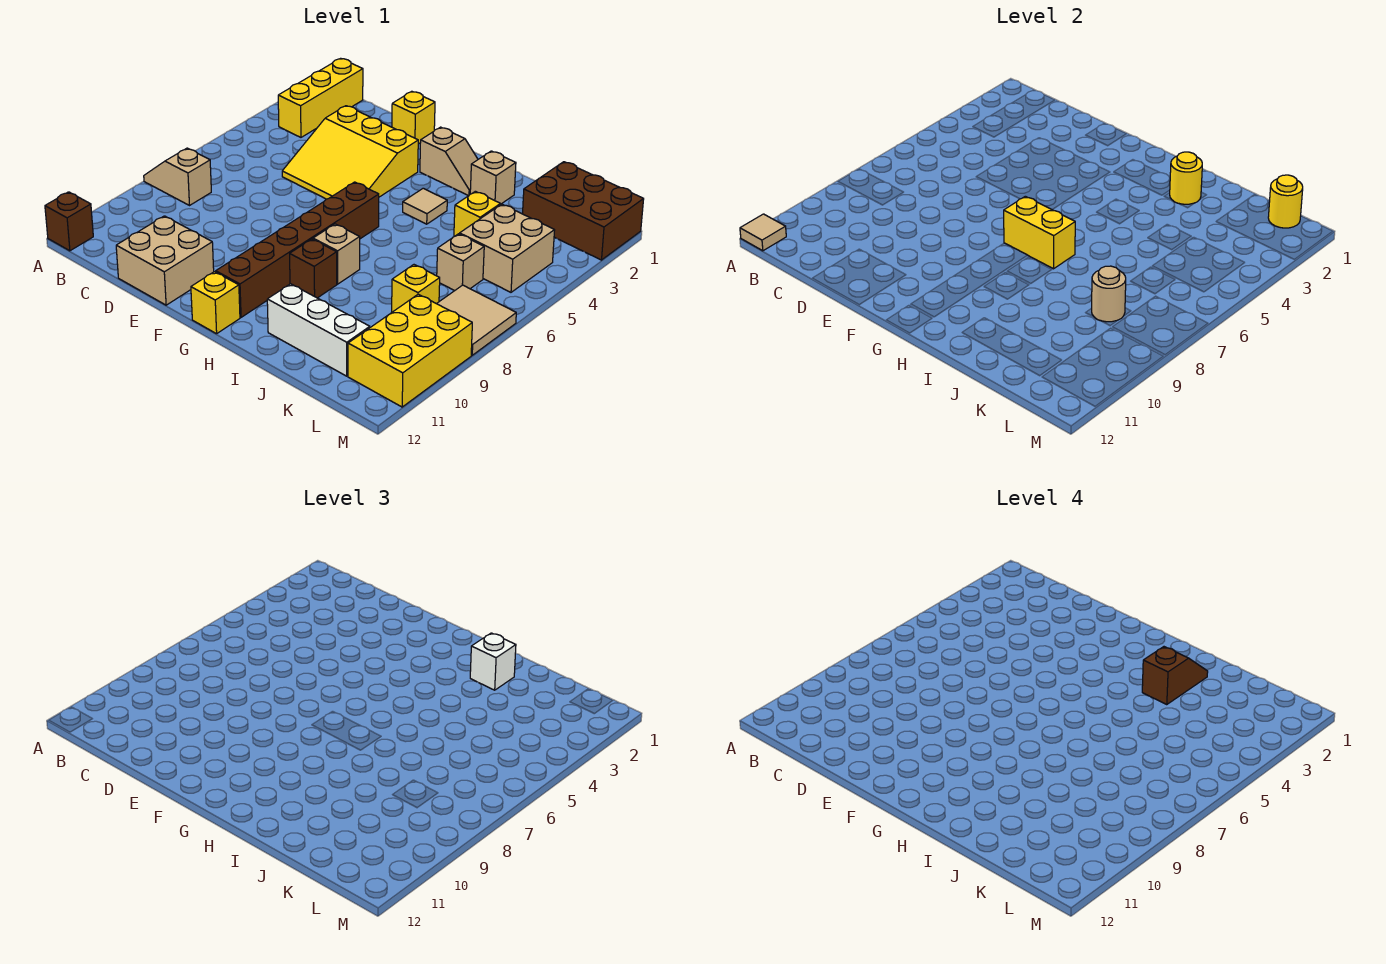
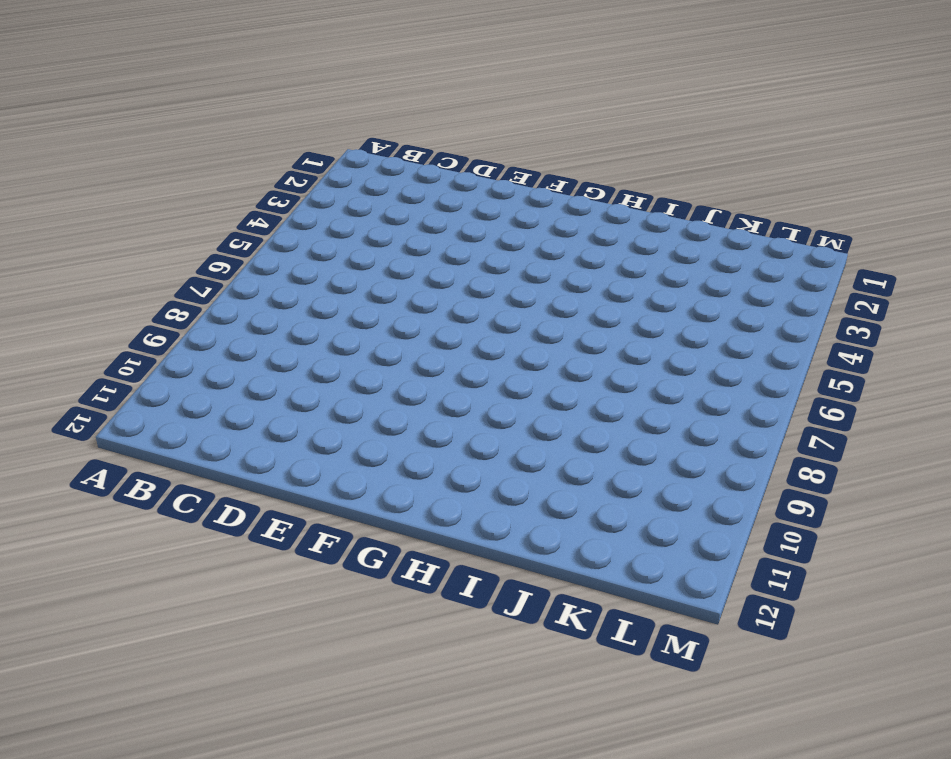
none -> tan slope A8:B8 level 1 top B
none -> brown brick A12 level 1
none -> yellow brick B1:B3 level 1

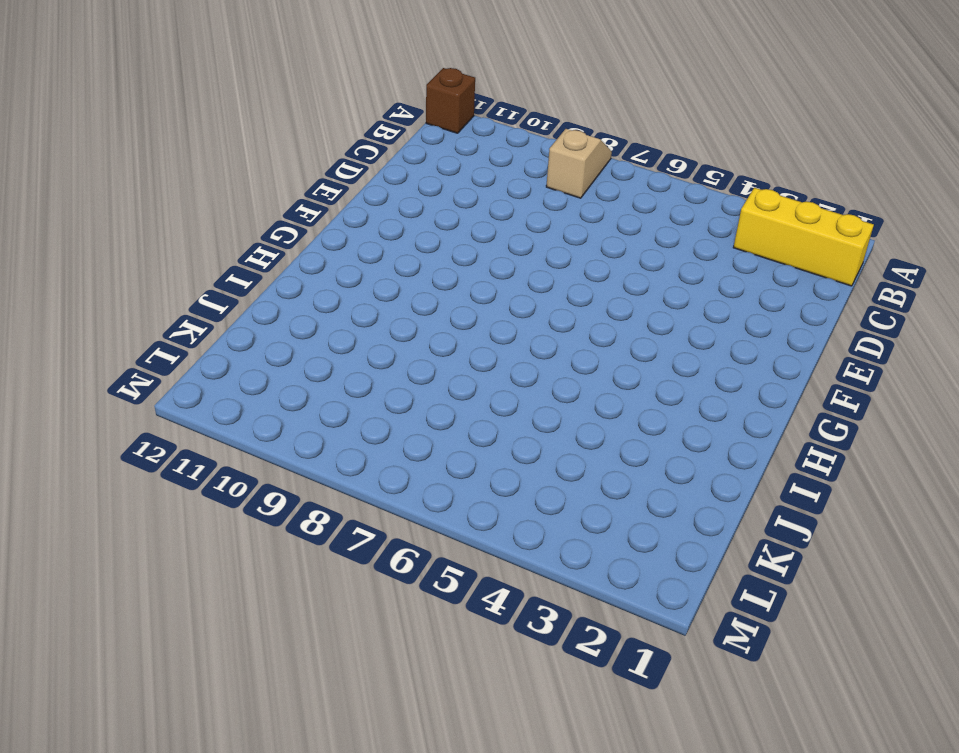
none -> yellow slope D3:F5 level 1 top 3
none -> tan brick D11:E12 level 1
none -> yellow brick E1 level 1

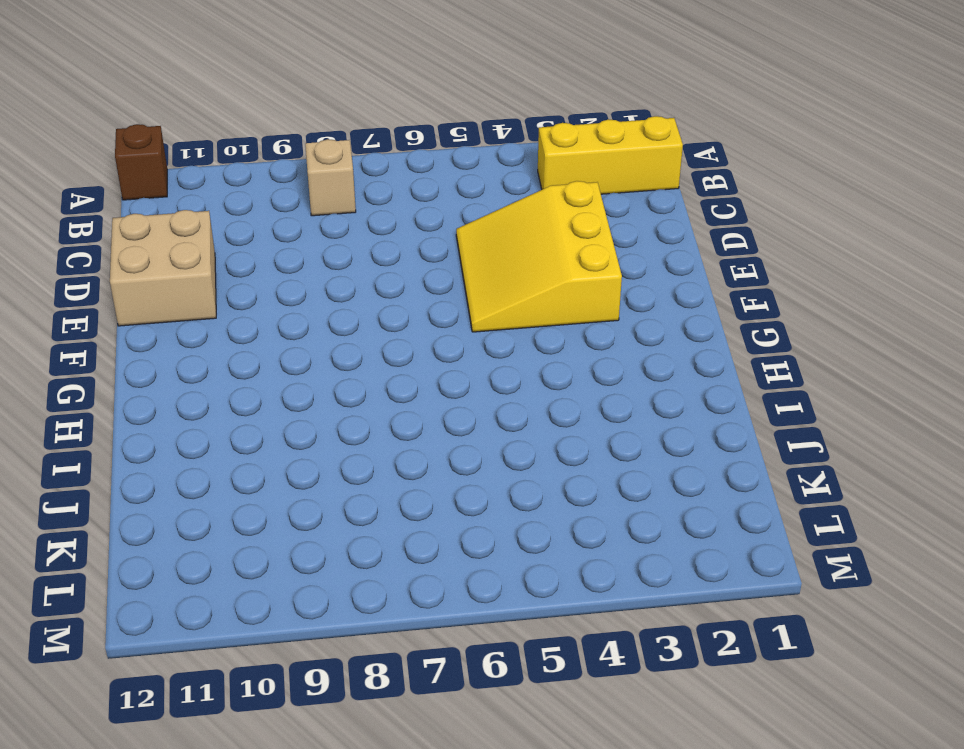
none -> yellow brick E1 level 1
none -> tan slope G2:H2 level 1 top G
none -> brown brick G6:G11 level 1

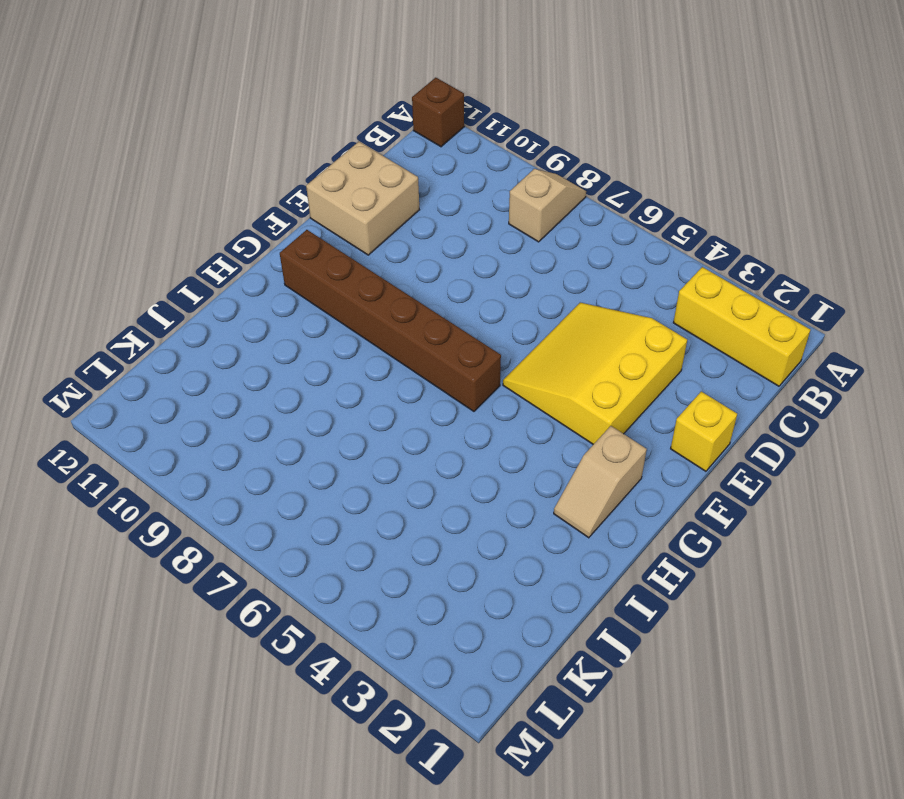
none -> yellow brick G12 level 1
none -> tan tile H4 level 1
none -> tan brick H8 level 1

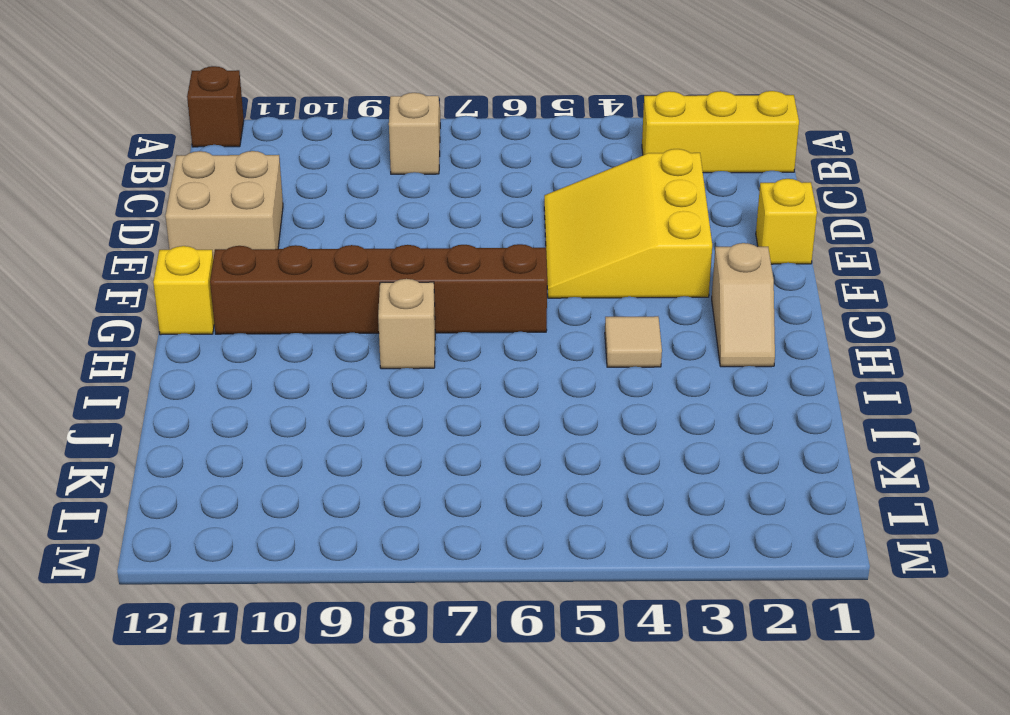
none -> brown brick H9 level 1
none -> tan brick I2 level 1
none -> white brick I11:K11 level 1

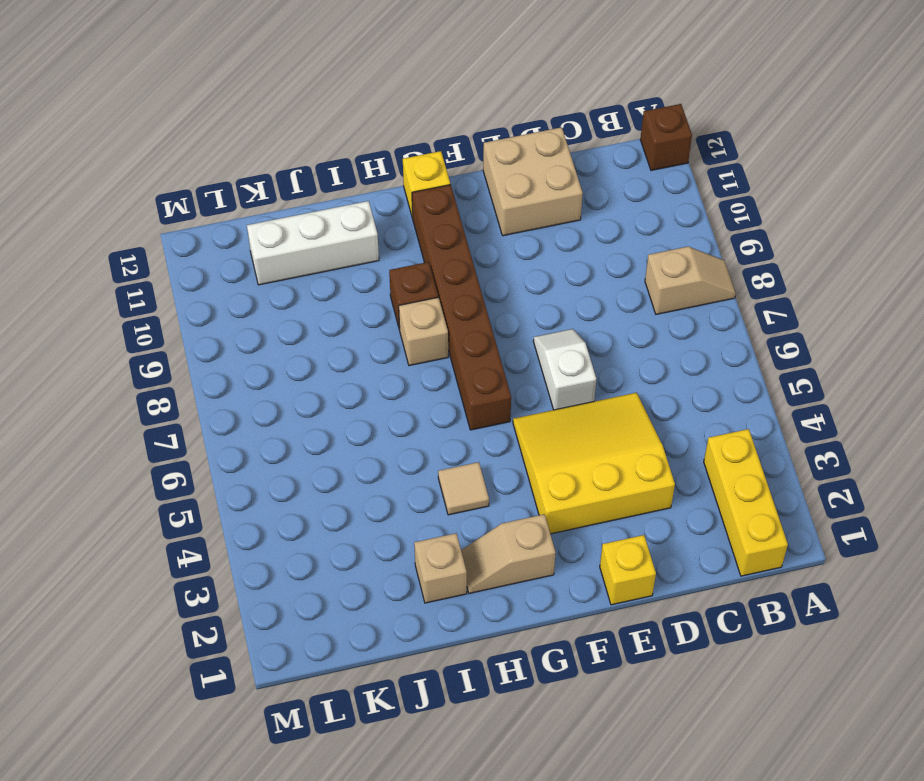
white slope E6:E7 level 1 top 6 -> none
none -> yellow brick J4 level 1
none -> brown brick K1:M2 level 1
none -> tan brick K4:L5 level 1

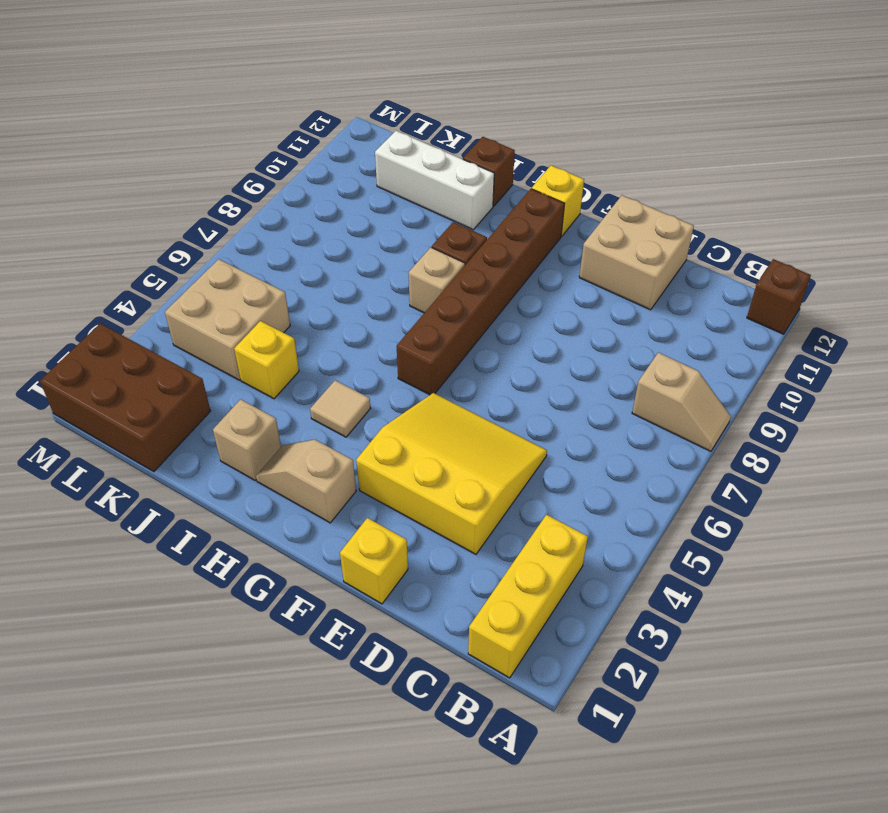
brown brick I12 level 1 -> none
none -> tan brick K6 level 1
none -> yellow brick K8 level 1
none -> tan tile L7:M8 level 1

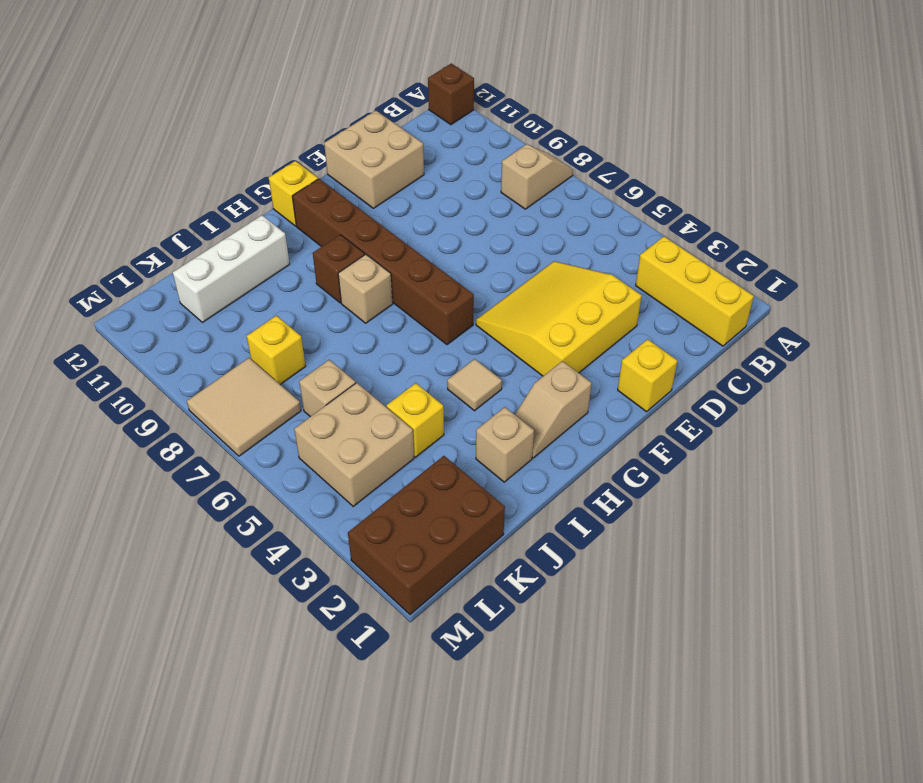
none -> yellow brick L9:M11 level 1
none -> tan tile A12 level 2
none -> yellow brick G7:H7 level 2

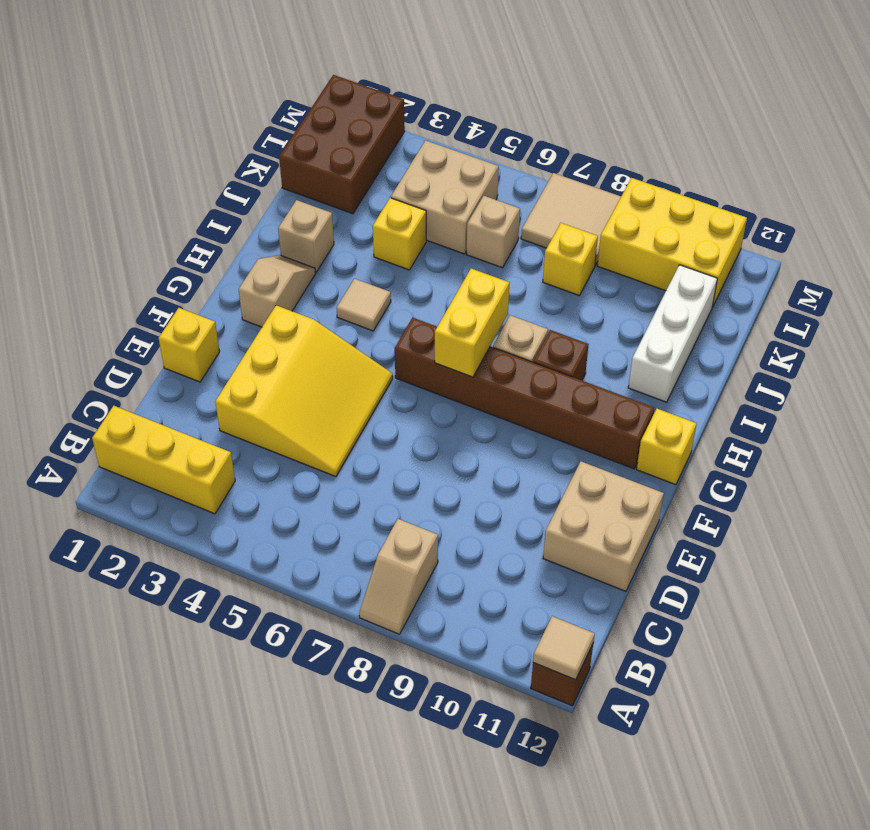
none -> yellow round brick I2 level 2
none -> tan round brick K8 level 2
none -> yellow round brick L1 level 2

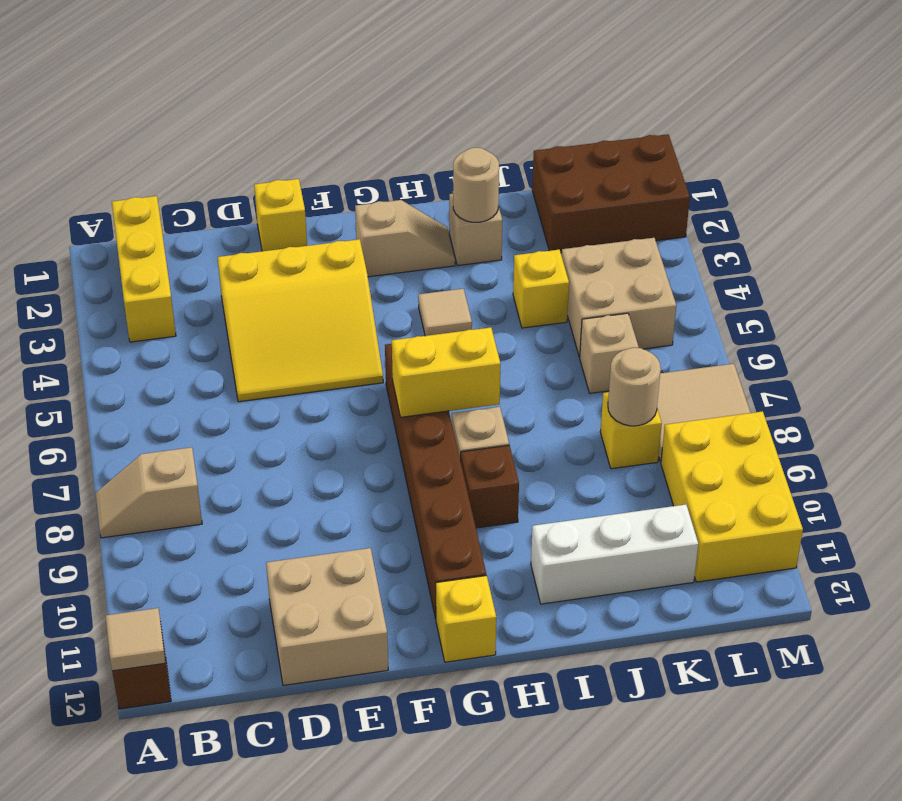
tan round brick I2 level 2 -> yellow round brick I2 level 2
none -> yellow round brick L1 level 2
none -> white brick I2 level 3
none -> brown slope I2:I3 level 4 top 3

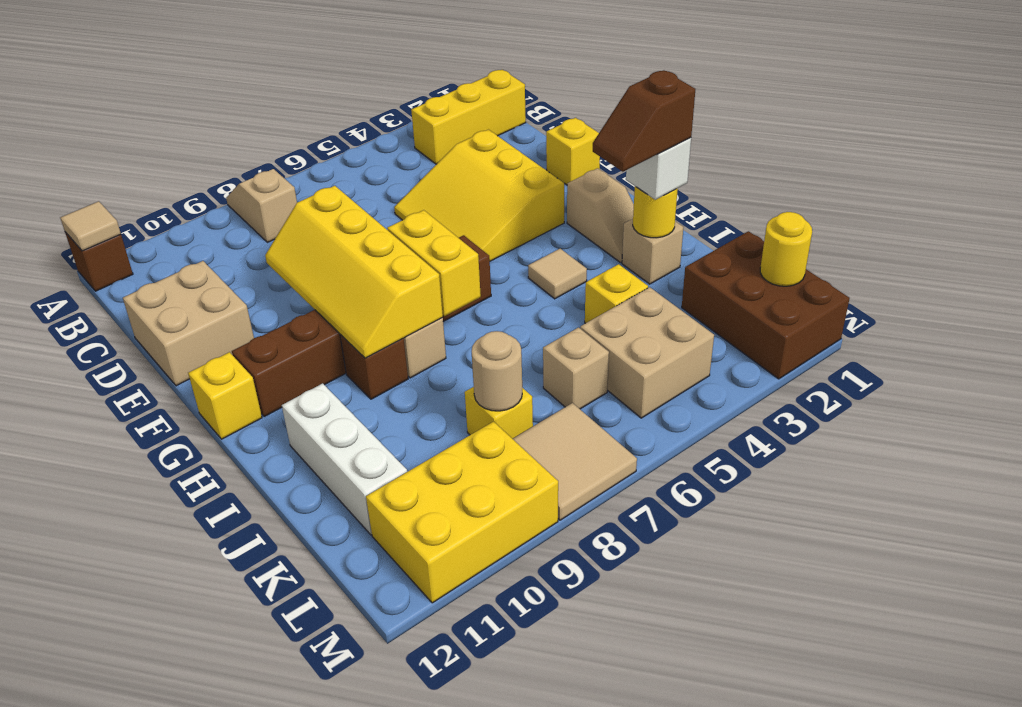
yellow slope E8:H9 level 2 top 8 -> none
brown slope I2:I3 level 4 top 2 -> brown slope I2:I3 level 4 top 3

